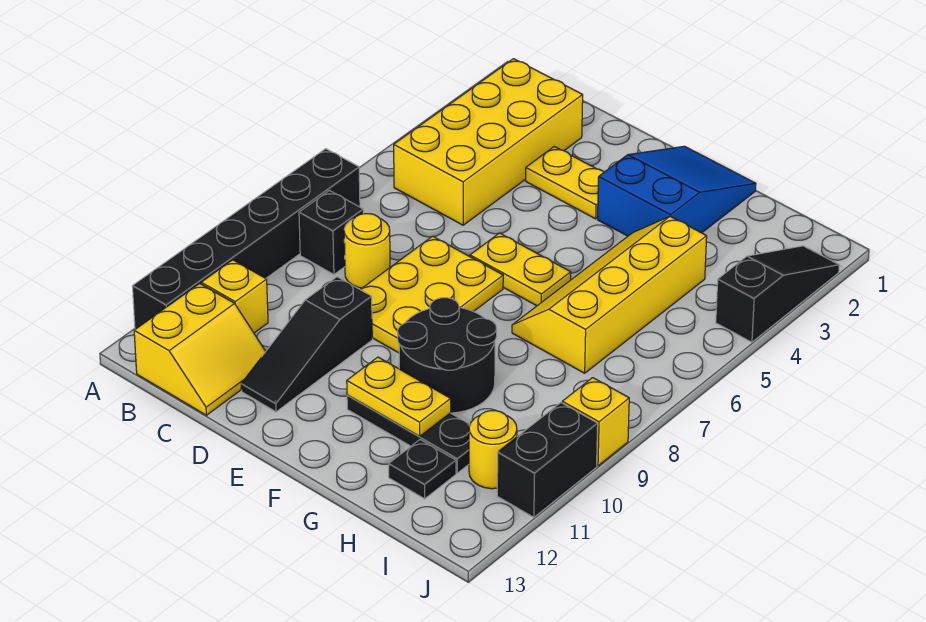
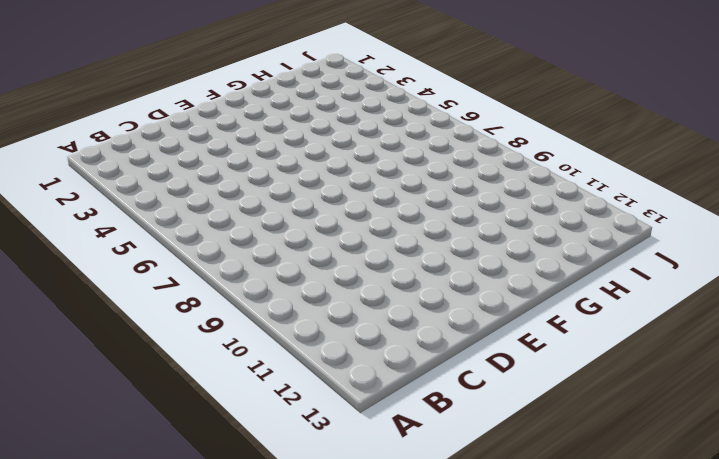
none -> black brick A7:A12 level 1
none -> yellow brick B2:C5 level 1
none -> black brick B8 level 1

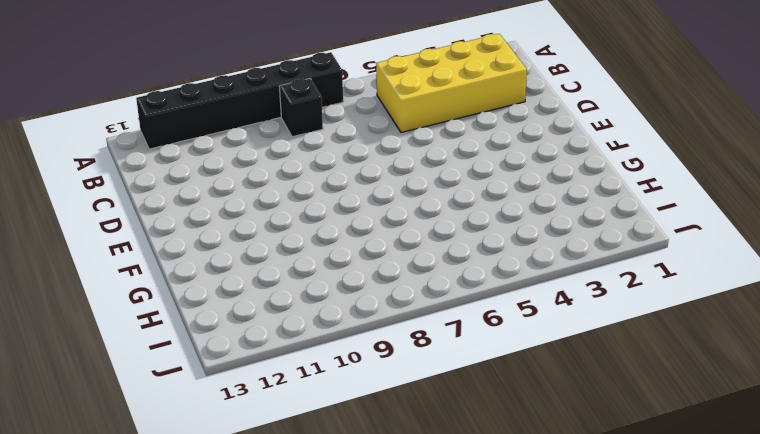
none -> yellow brick B11 level 1
none -> yellow slope B12:C13 level 1 top B
none -> yellow round brick C8 level 1

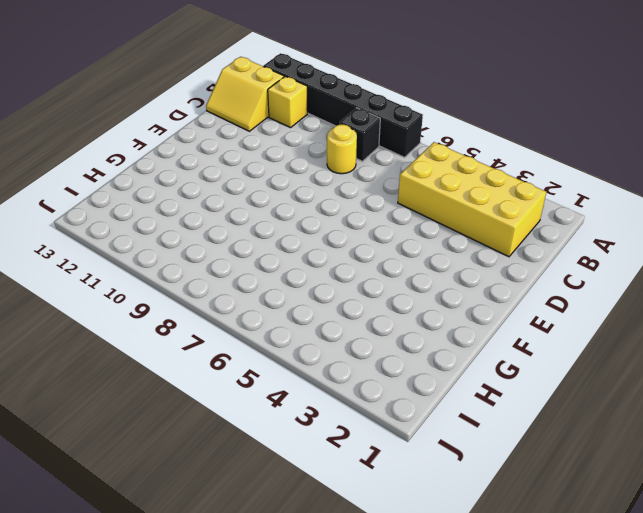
none -> yellow plate D3:E3 level 1
none -> yellow plate D7:E9 level 1
none -> black slope D10:D12 level 1 top 10

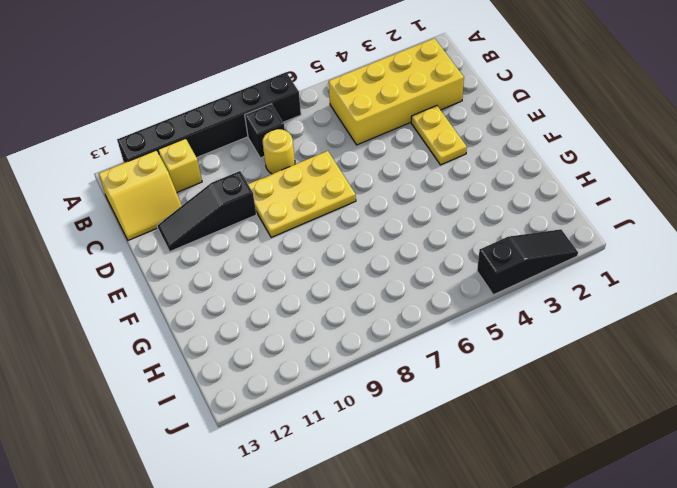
none -> yellow plate E6:F6 level 1
none -> blue slope F1:G3 level 1 top 3
none -> black round brick F9:G10 level 1

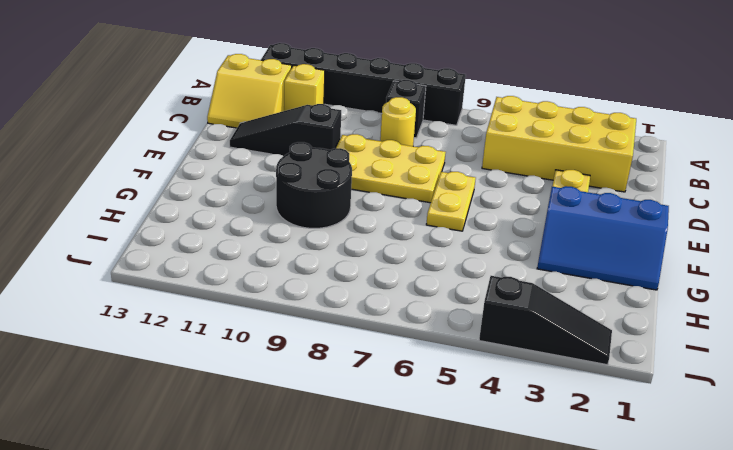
blue slope F1:G3 level 1 top F -> blue slope F1:G3 level 1 top 3
none -> black plate F11:H11 level 1
none -> yellow slope G4:H7 level 1 top H
none -> black plate H12 level 1

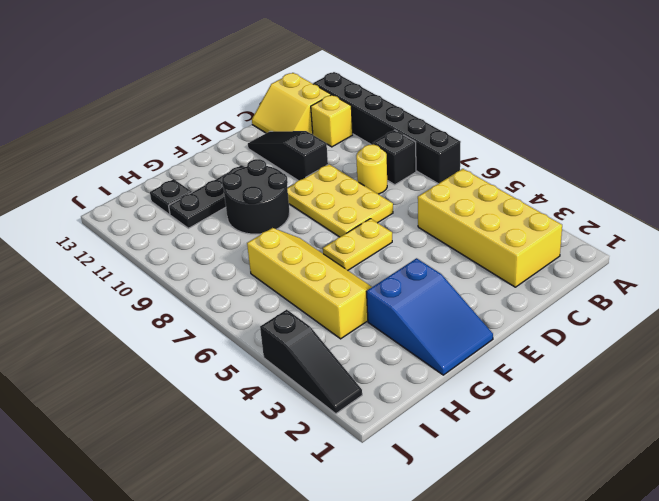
none -> yellow plate D3:E3 level 1
none -> yellow round brick I11 level 1
none -> yellow brick J9 level 1

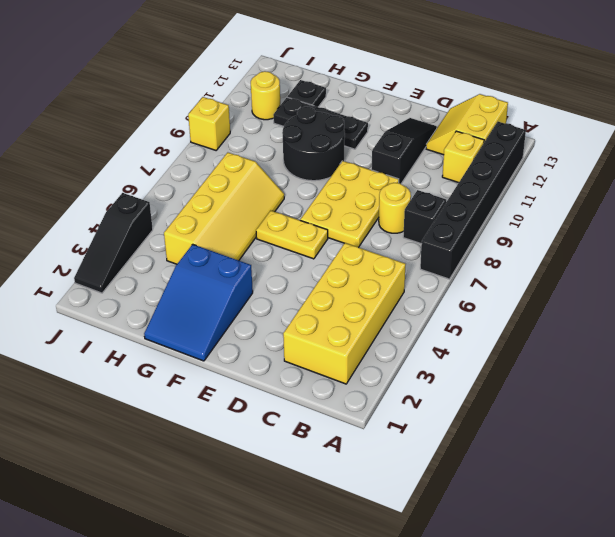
none -> yellow plate D3:E3 level 1
none -> black brick J10:J11 level 1
none -> yellow plate F11:G11 level 2

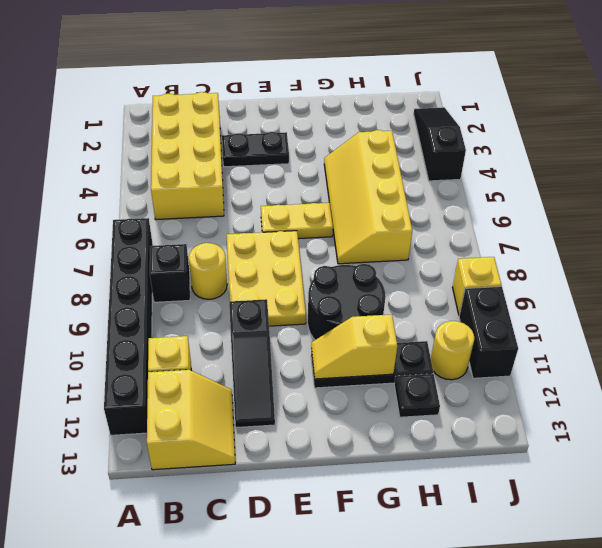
black plate D3:E3 level 1 -> yellow plate D3:E3 level 1
yellow slope F11:G11 level 2 top G -> yellow plate F11:G11 level 2
none -> blue slope F1:G3 level 1 top 3

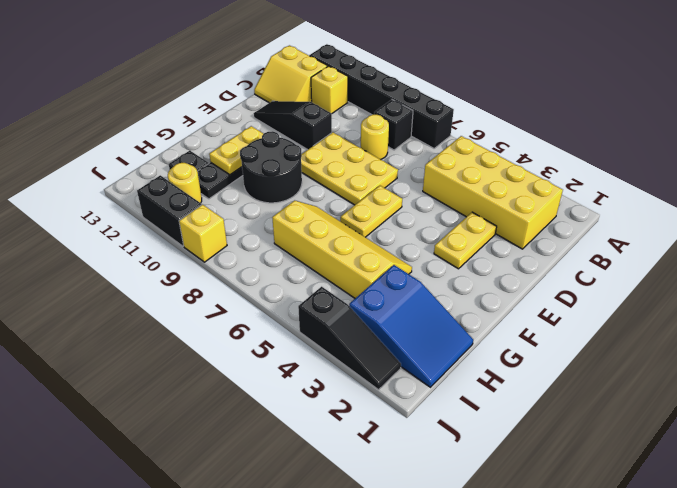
blue slope H1:I3 level 1 top 3 -> blue slope F1:G3 level 1 top 3

